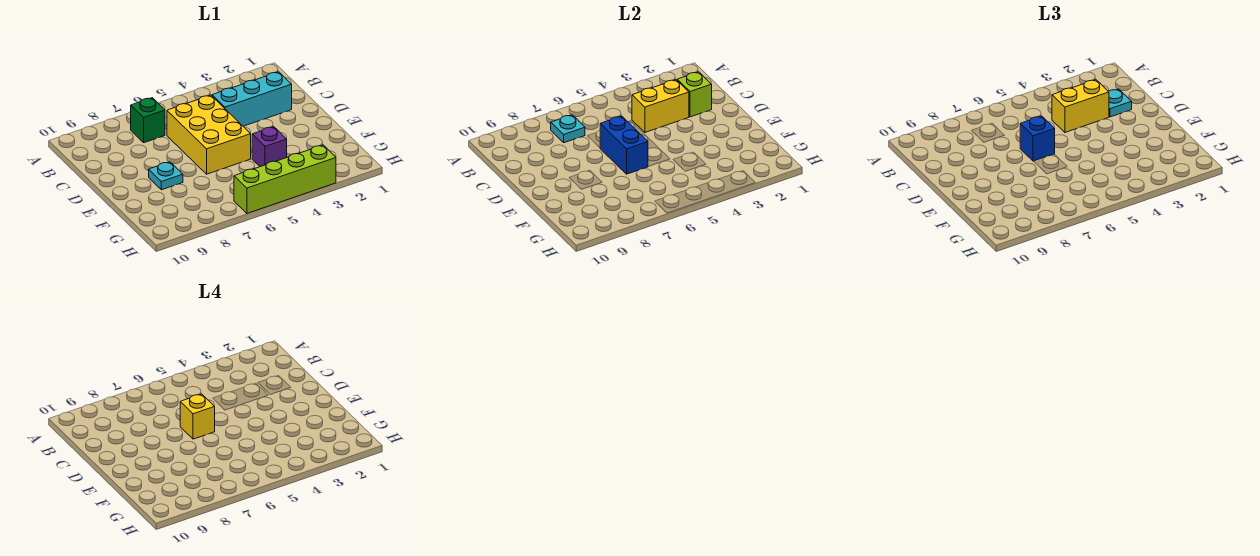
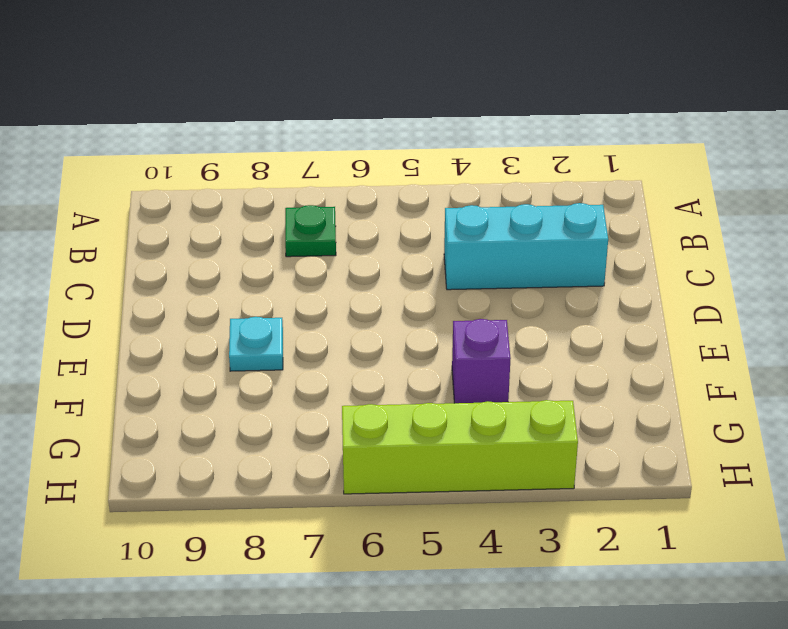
green plate B7 level 1 -> green brick B7 level 1
none -> yellow brick C5:E6 level 1
none -> cyan plate B7 level 2
none -> lime brick C2 level 2

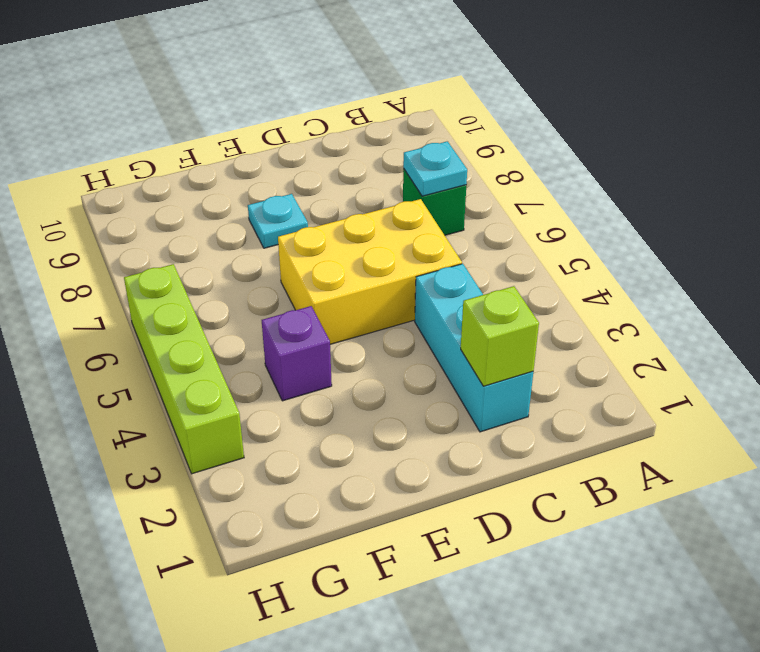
none -> yellow brick C3:C4 level 2
none -> blue brick D6:E6 level 2
none -> cyan plate C2 level 3

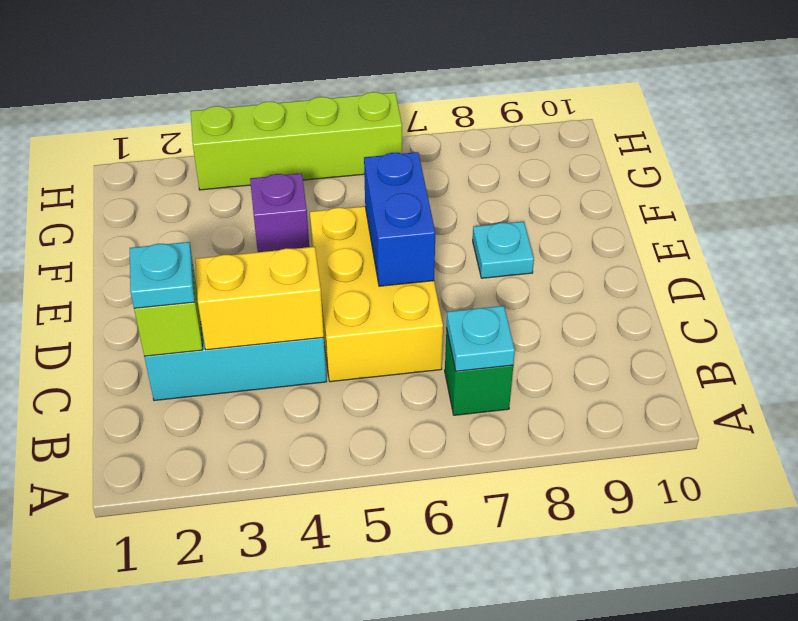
none -> yellow brick C3:C4 level 3
none -> blue brick D6 level 3
none -> yellow brick D6 level 4

